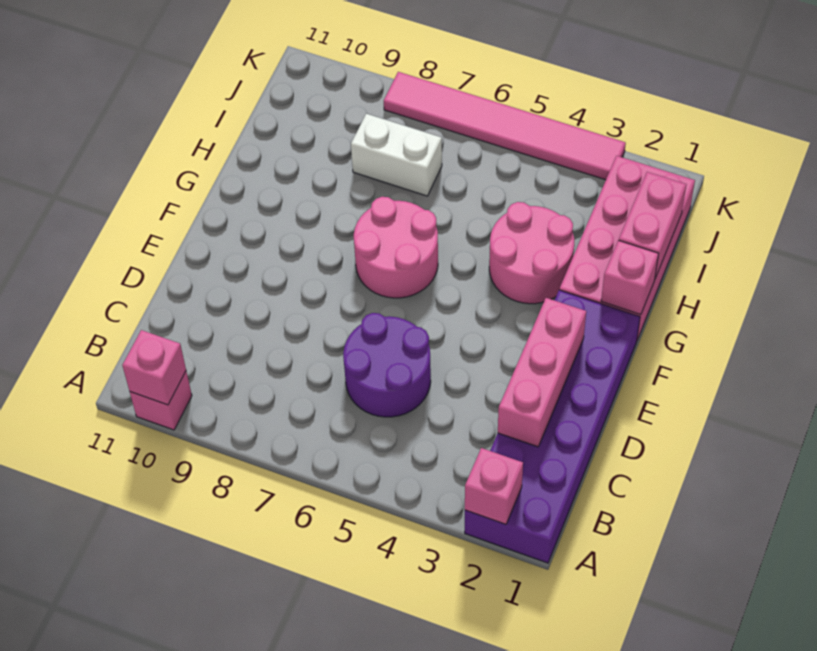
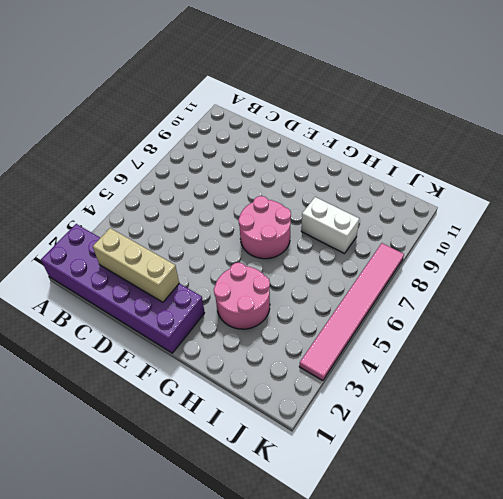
tan brick C2:E2 level 2 -> pink brick C2:E2 level 2
white brick H8:I8 level 1 -> white brick I7:I8 level 1
none -> pink brick A10 level 1
none -> purple round brick C5:D6 level 1
none -> pink brick G1:J2 level 1

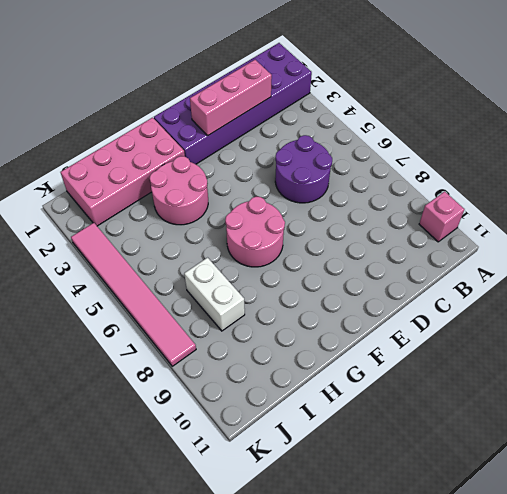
none -> pink brick A2 level 2
none -> pink brick A10 level 2
none -> pink brick G1 level 2

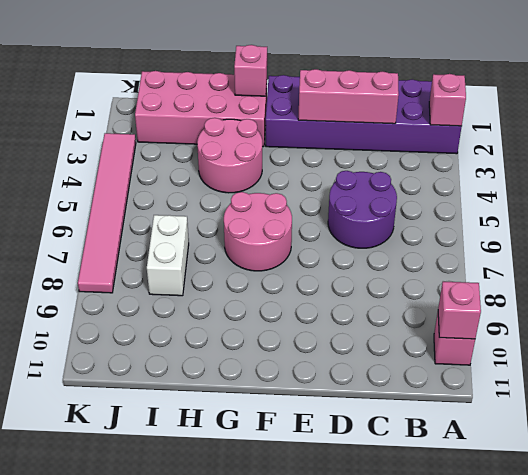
none -> pink brick H1:I1 level 2

